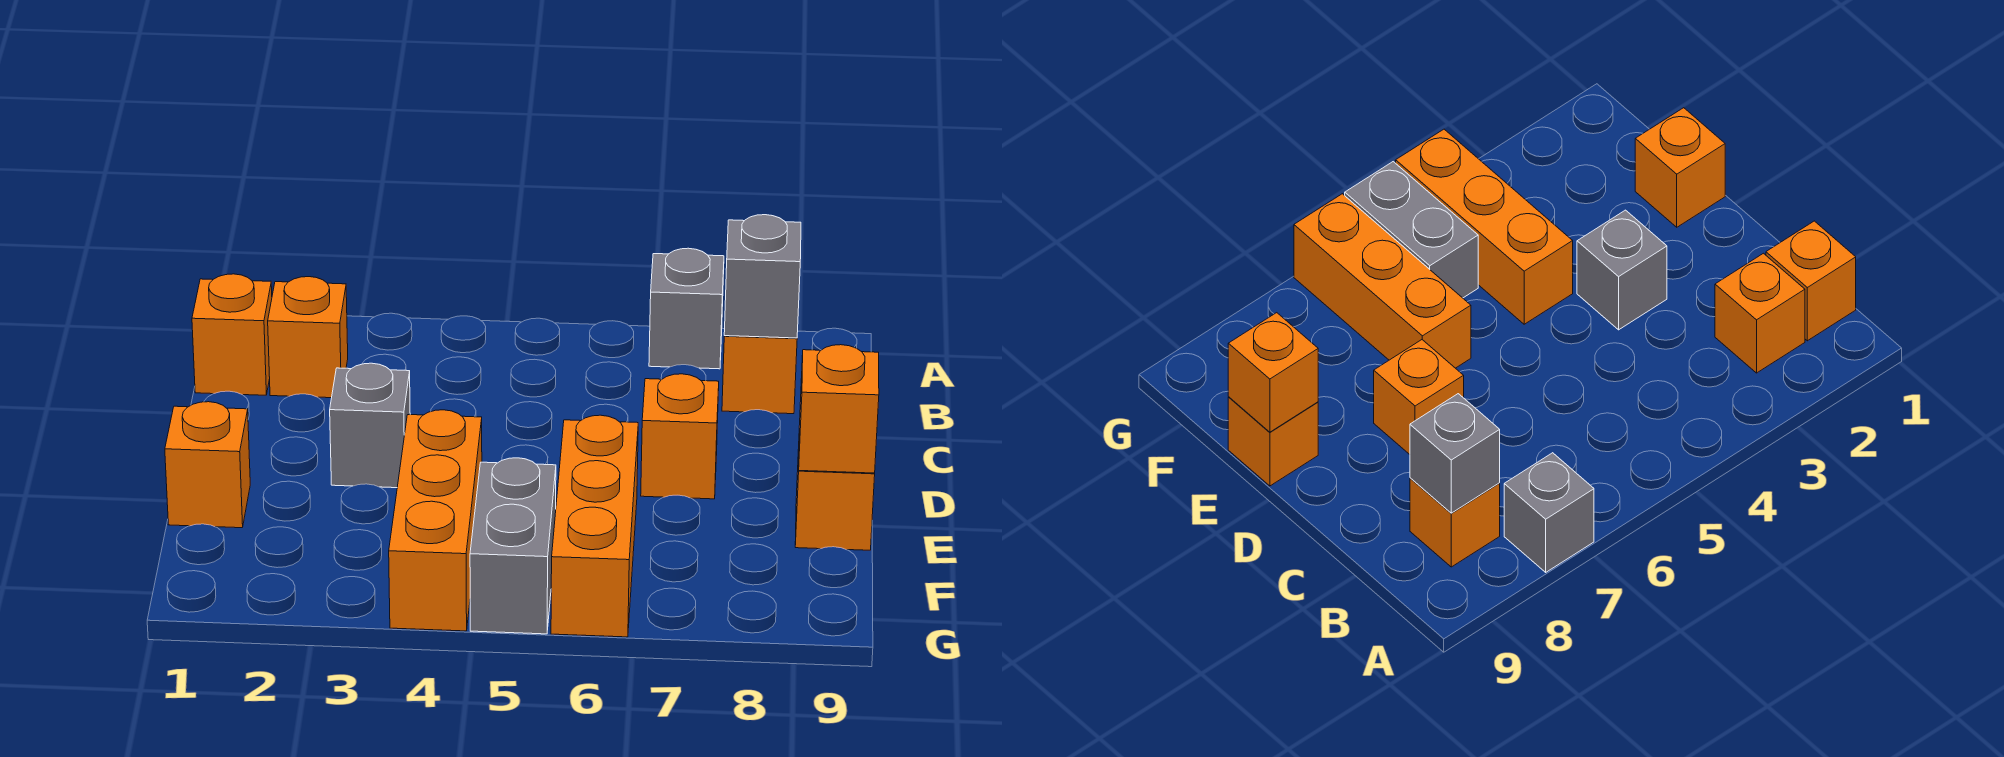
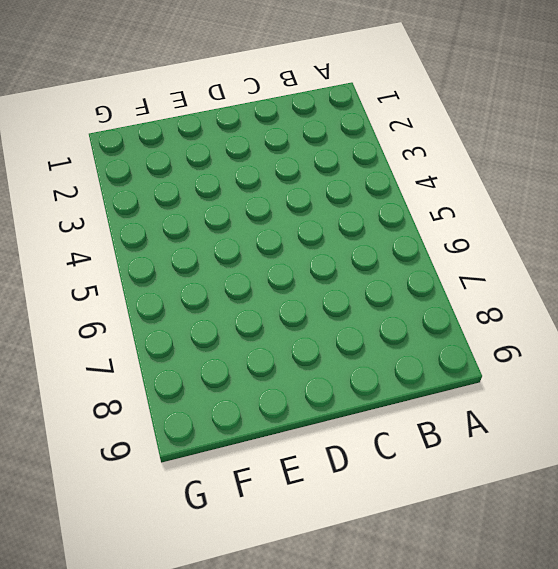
none -> grey brick A7 level 1
none -> orange brick B1 level 1
none -> orange brick B2 level 1

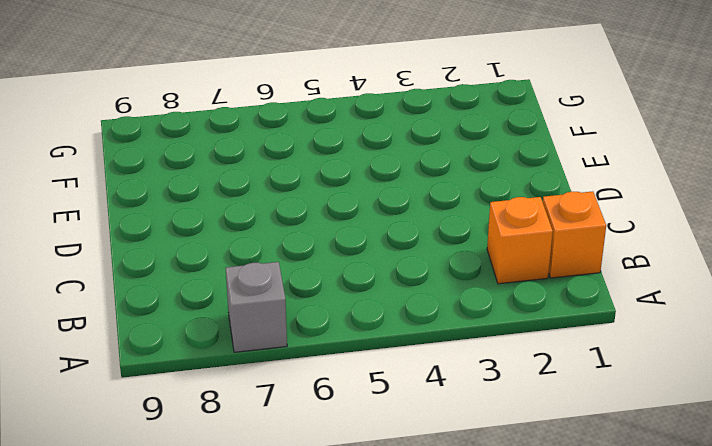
none -> orange brick B8 level 1
none -> grey brick D3 level 1
none -> orange brick D7 level 1

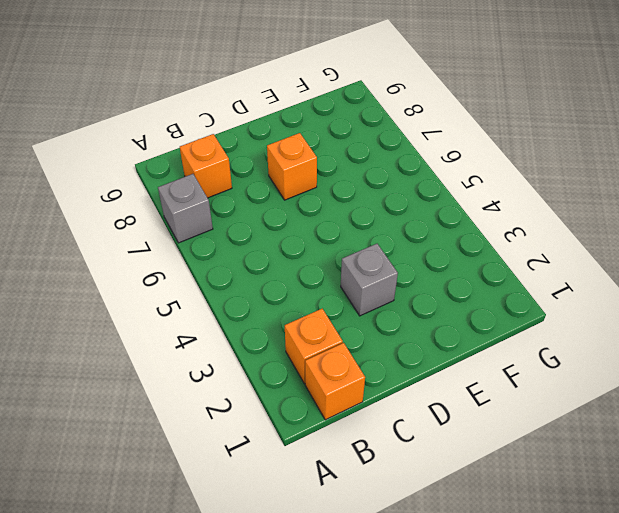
none -> orange brick E1 level 1
none -> orange brick E4:G4 level 1
none -> orange brick E6:G6 level 1

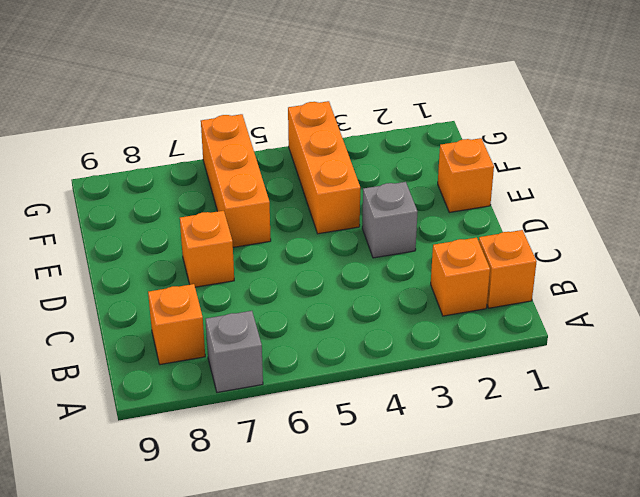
none -> orange brick E9 level 1
none -> grey brick F5:G5 level 1
none -> grey brick B8 level 2

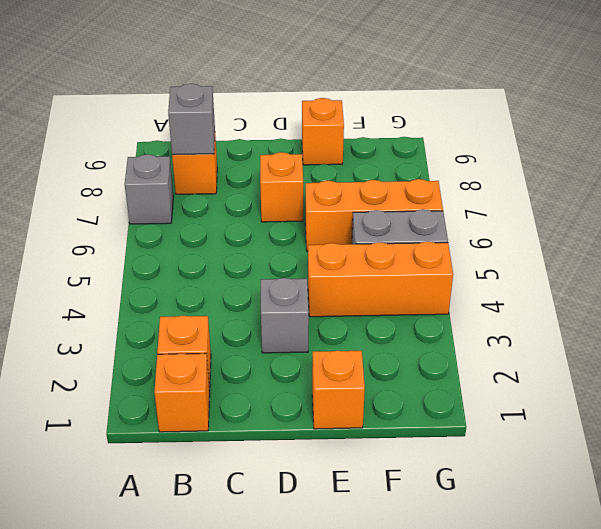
none -> orange brick E9 level 2

